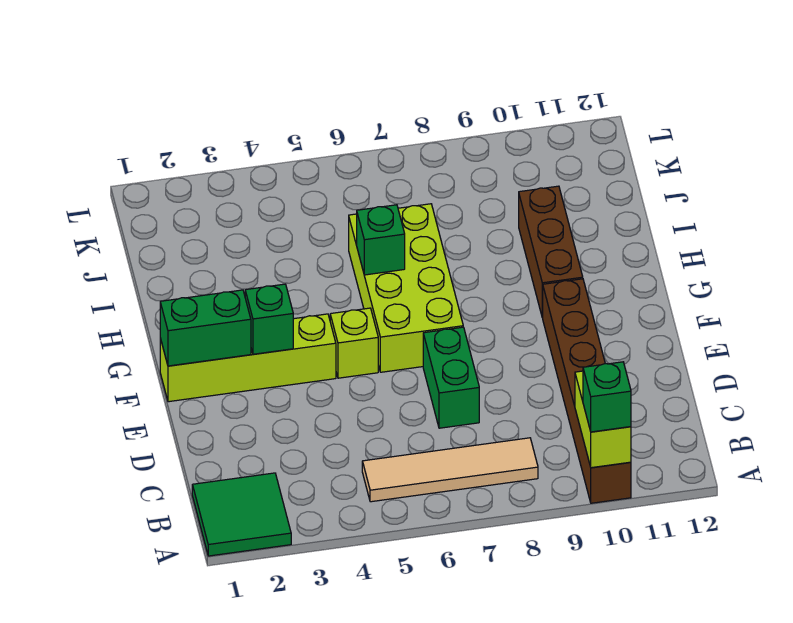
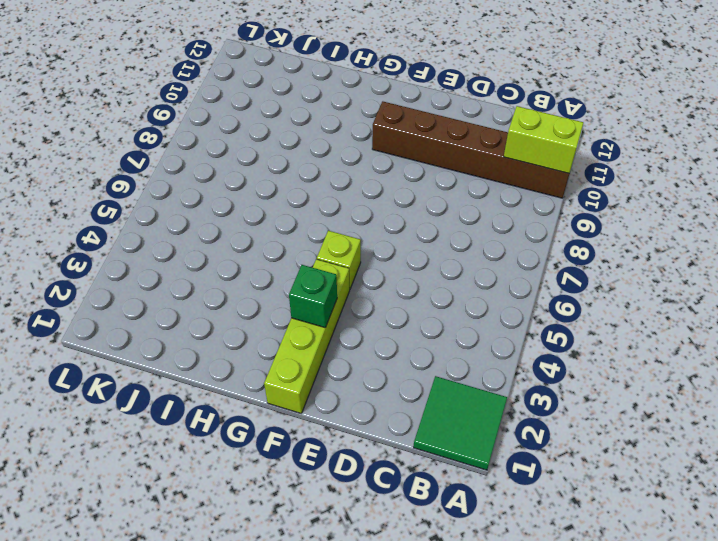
none -> tan tile B5:B8 level 1
none -> green brick D7:E7 level 1
none -> lime brick F6:I7 level 1

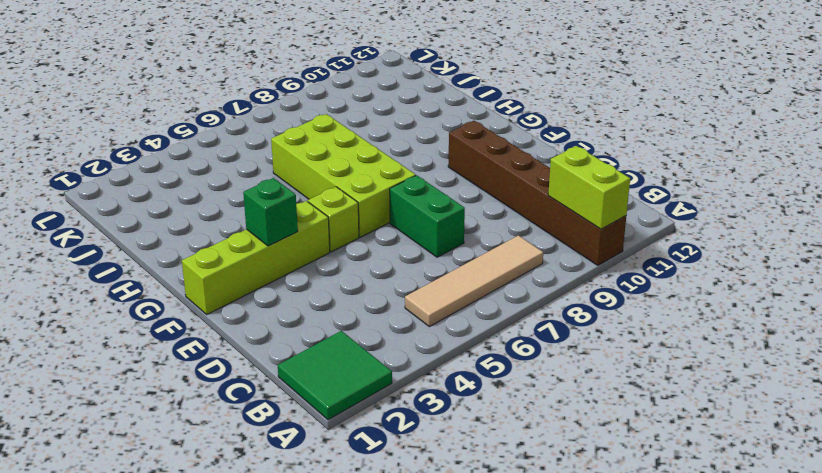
none -> brown brick G10:I10 level 1
none -> green brick F1:F2 level 2
none -> green brick H6 level 2

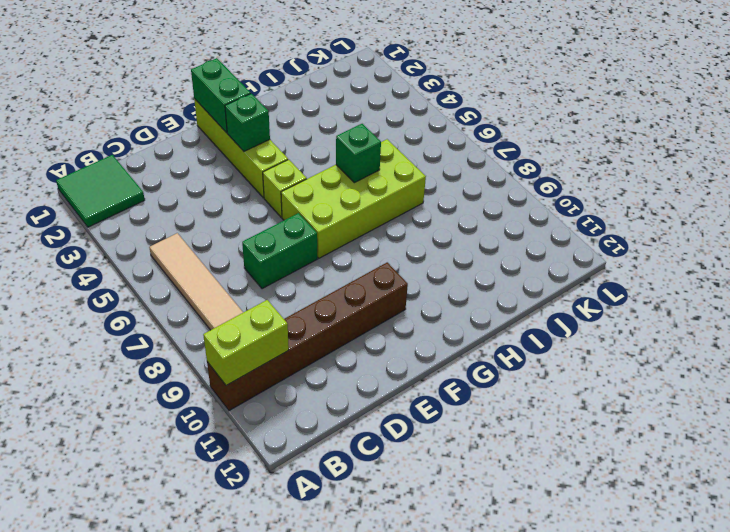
none -> brown brick G10:I10 level 1
none -> green brick A10 level 3

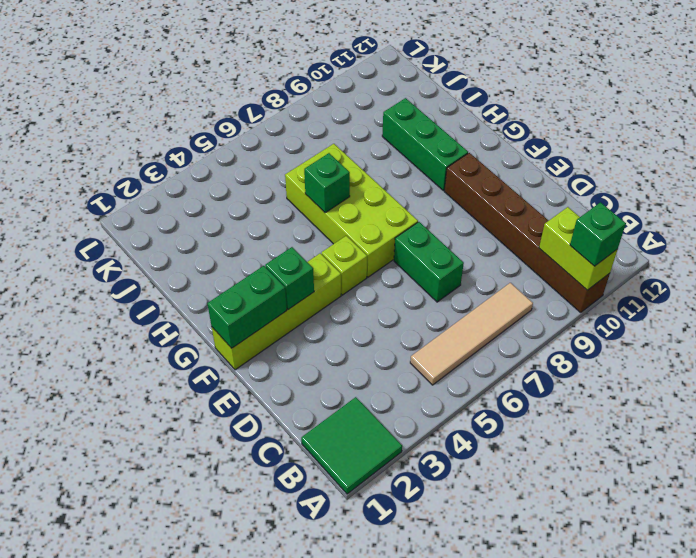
green brick G10:I10 level 1 -> brown brick G10:I10 level 1

